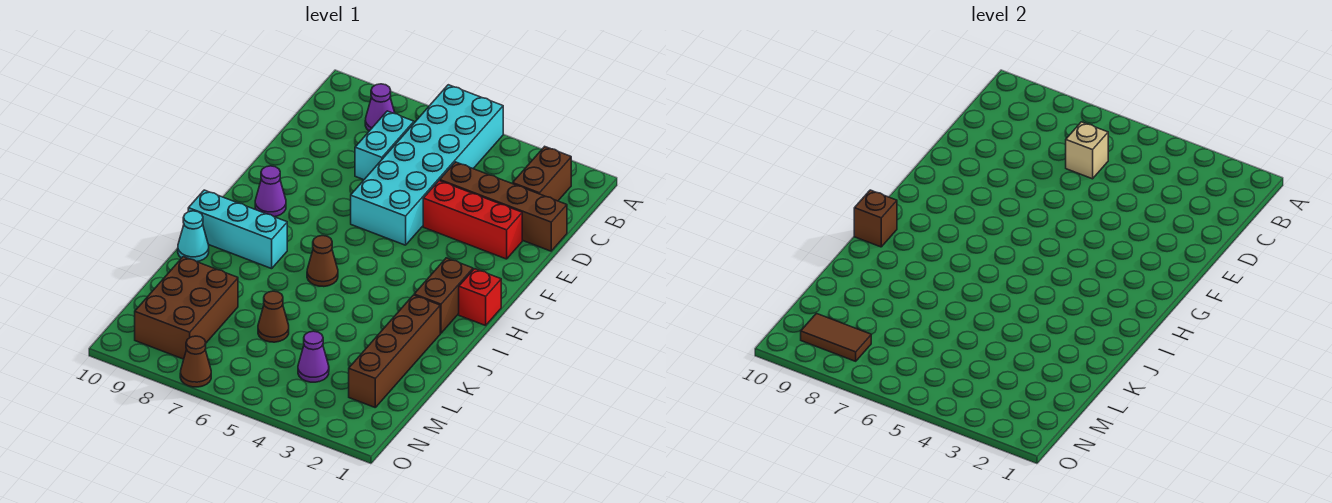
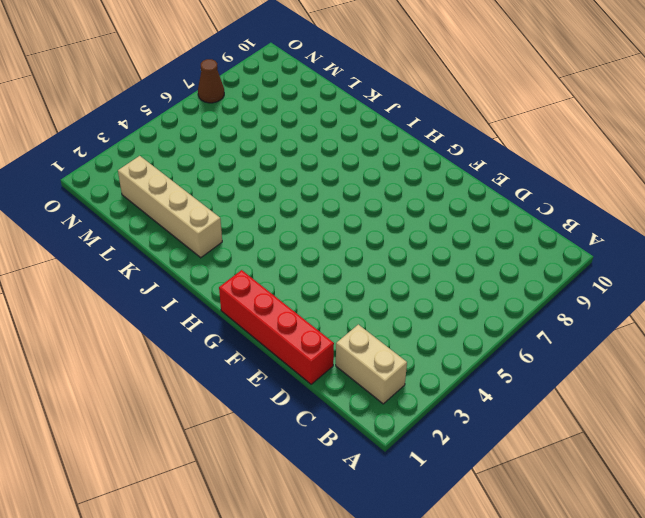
tan brick B2:C2 level 1 -> brown brick B2:C2 level 1
red brick D1:G1 level 1 -> brown brick D1:D4 level 1
tan brick J2:M2 level 1 -> brown brick J2:M2 level 1
none -> cyan brick A5:F6 level 1
none -> purple cone B8 level 1
none -> cyan brick C7:D7 level 1

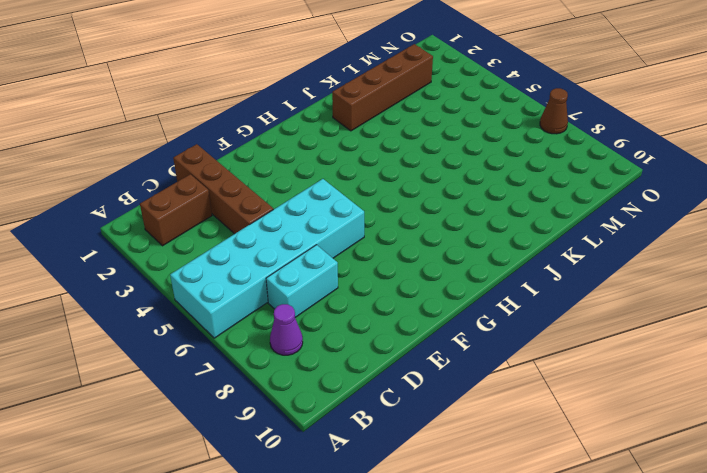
none -> red brick E2:E4 level 1
none -> purple cone G9 level 1
none -> red brick H1 level 1

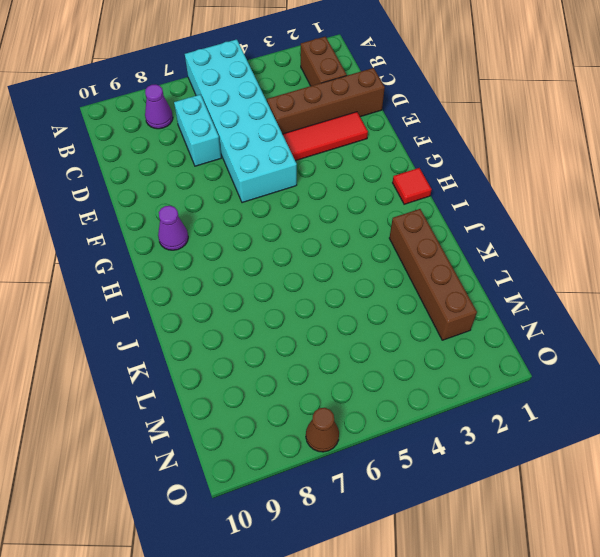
red tile E2:E4 level 1 -> red brick E2:E4 level 1
red tile H1 level 1 -> red brick H1 level 1
none -> brown brick H2:I2 level 1
none -> brown cone I6 level 1
none -> cyan brick I8:I10 level 1

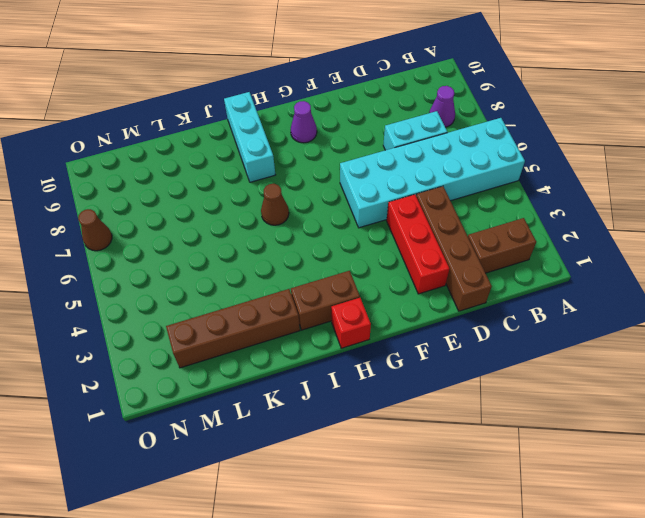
none -> cyan cone J10 level 1
none -> brown cone L6 level 1
none -> brown brick L8:N9 level 1

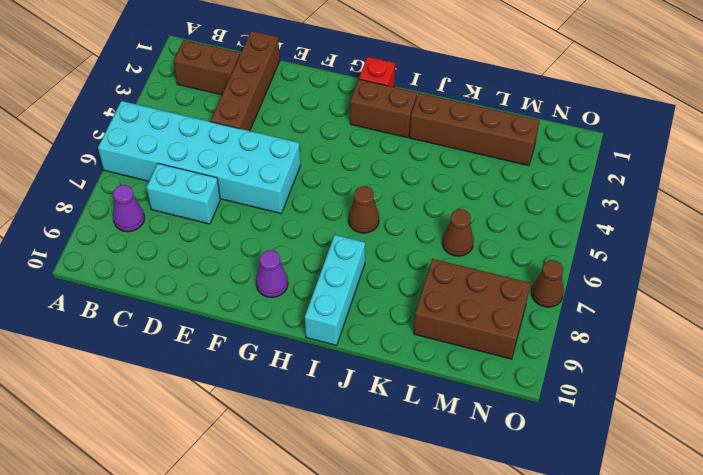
none -> red brick E2:E4 level 1
none -> cyan cone J10 level 1
none -> purple cone M4 level 1

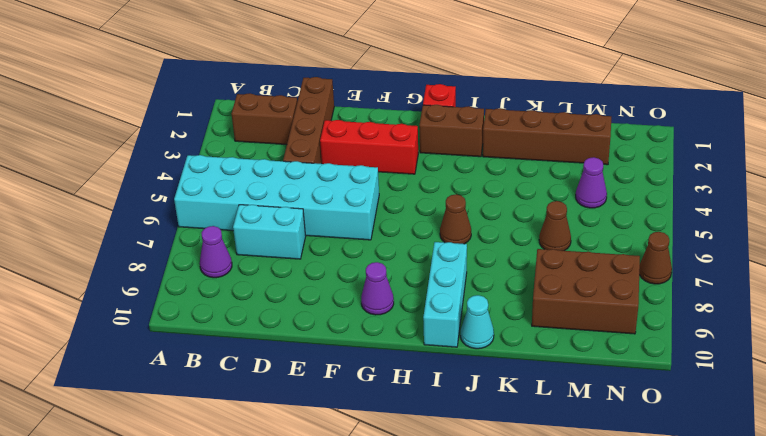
red brick E3:G3 level 1 -> red brick E2:E4 level 1
none -> tan brick C6 level 2
none -> brown brick I10 level 2
none -> brown tile N8:N9 level 2

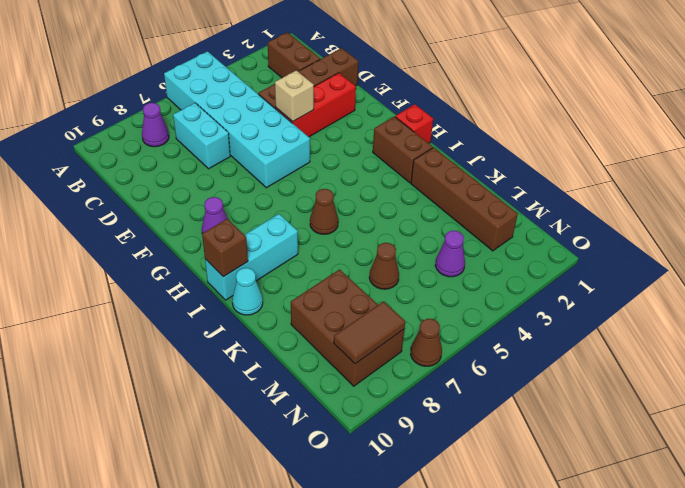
tan brick E4 level 2 -> tan brick C6 level 2

